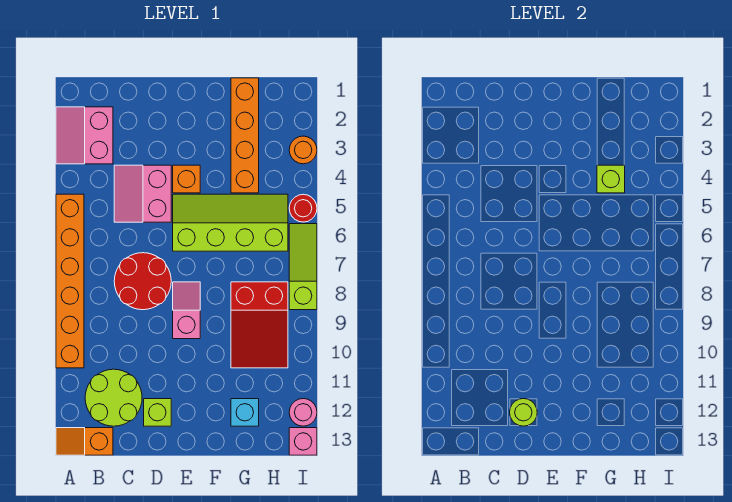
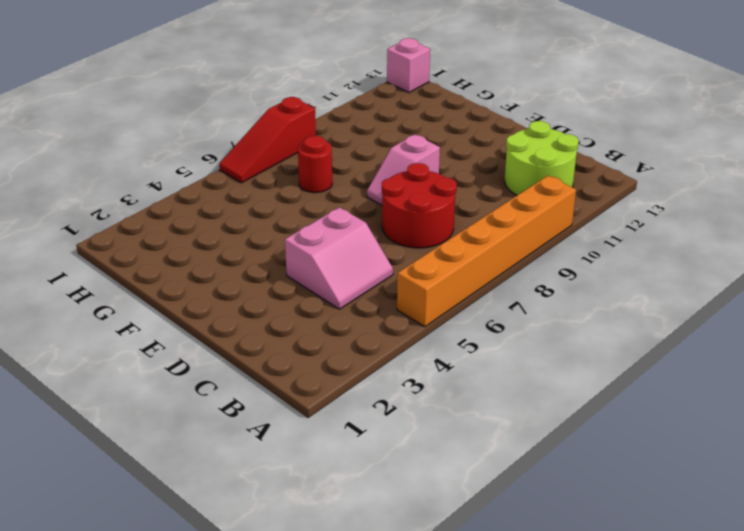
red round brick G7 level 1 -> red round brick I5 level 1
red slope I6:I8 level 1 top 8 -> lime slope I6:I8 level 1 top 8
none -> pink slope A2:B3 level 1 top B
none -> orange slope A13:B13 level 1 top B
none -> lime brick D12 level 1

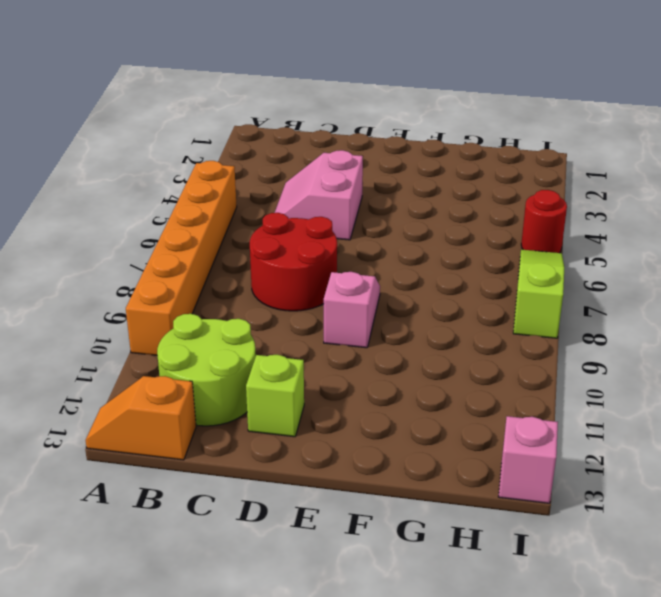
none -> pink slope A2:B3 level 1 top B
none -> orange brick E4 level 1
none -> lime slope E5:H6 level 1 top 6

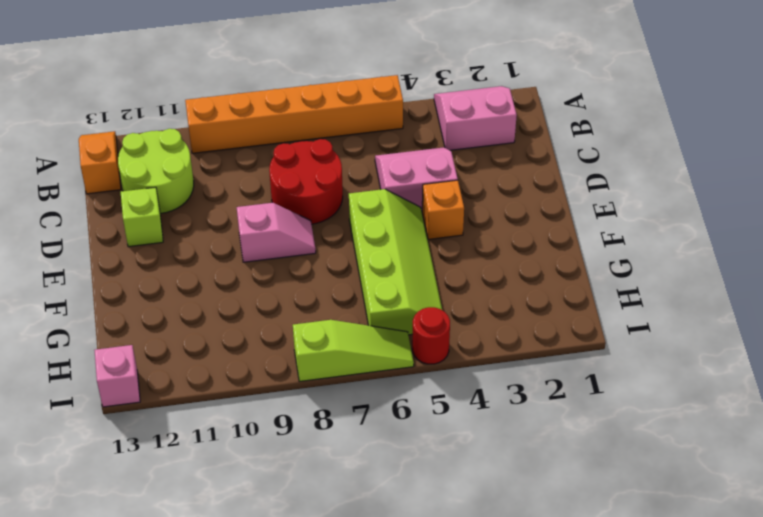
none -> orange brick G1:G4 level 1
none -> red slope G8:H10 level 1 top 8
none -> cyan brick G12 level 1

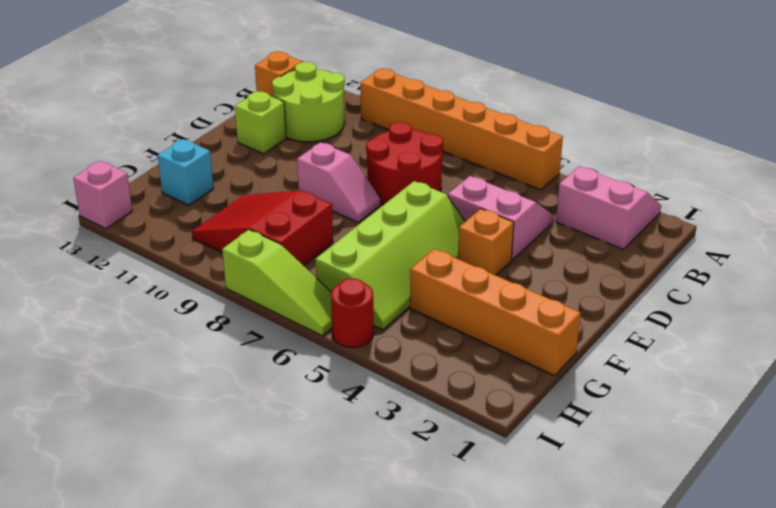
none -> orange round brick I3 level 1
none -> pink round brick I12 level 1
none -> lime round brick D12 level 2

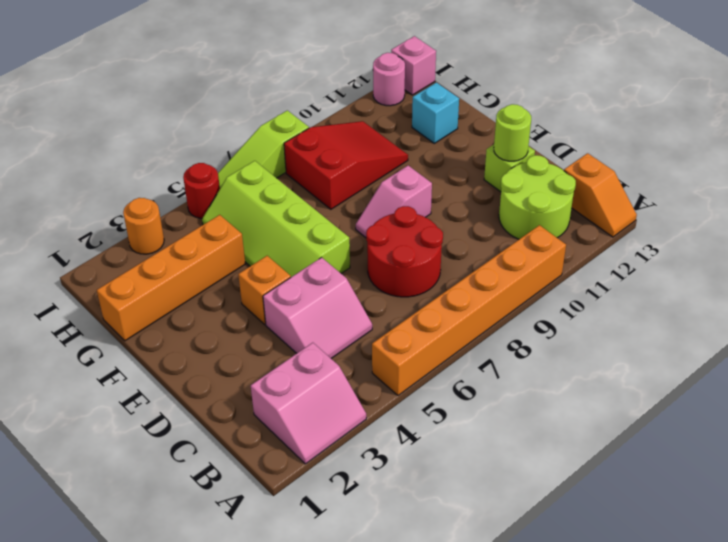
none -> lime brick G4 level 2

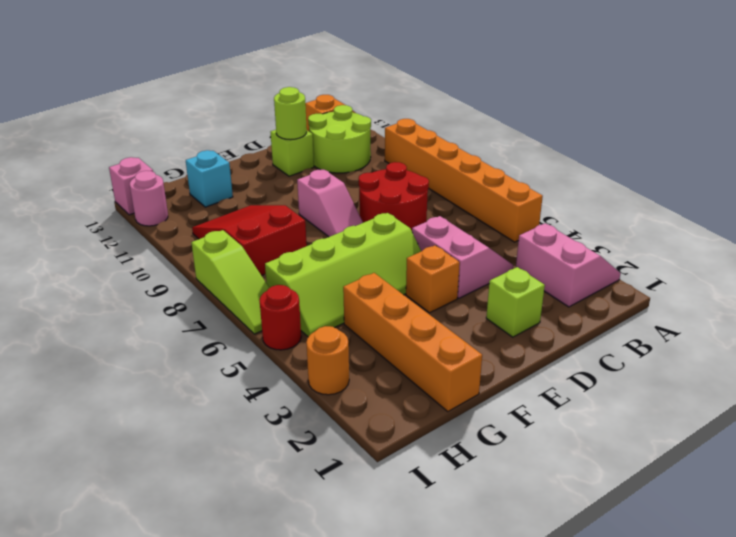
lime brick D2 level 1 -> lime brick G4 level 2

